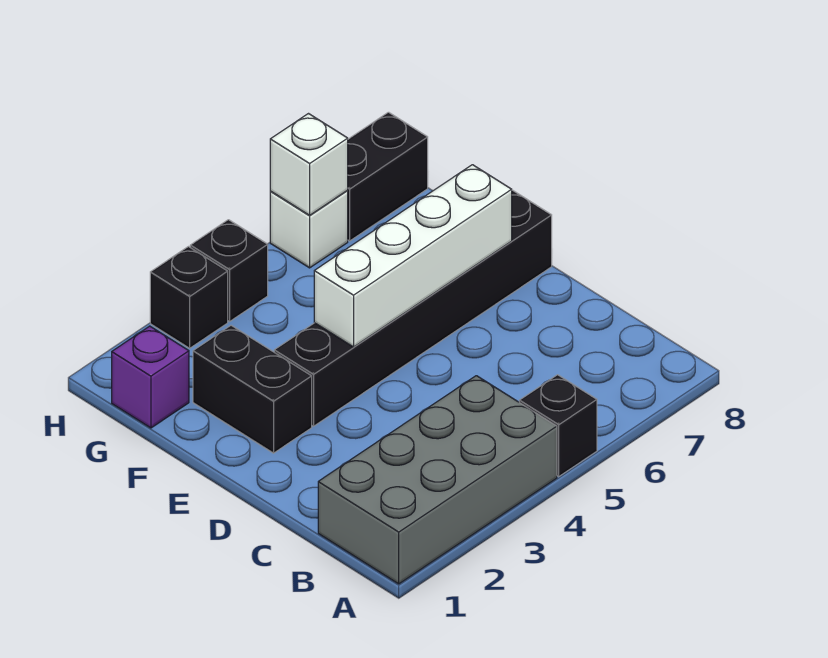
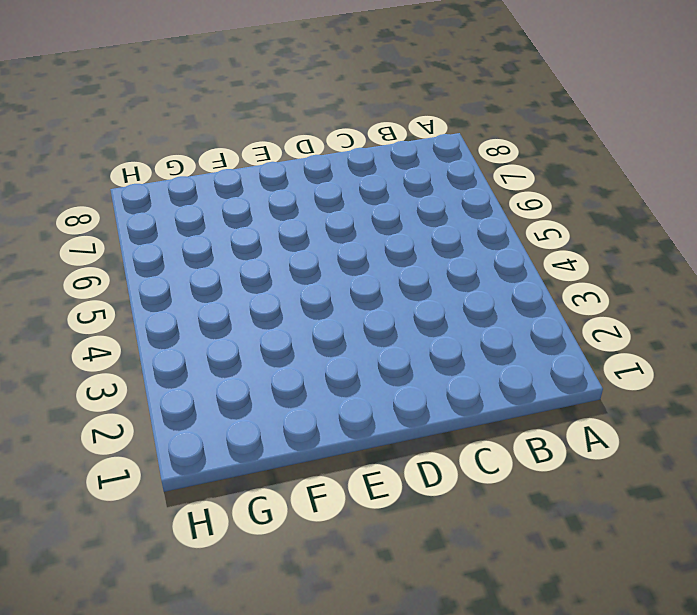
none -> grey brick A1:B4 level 1
none -> black brick A5 level 1

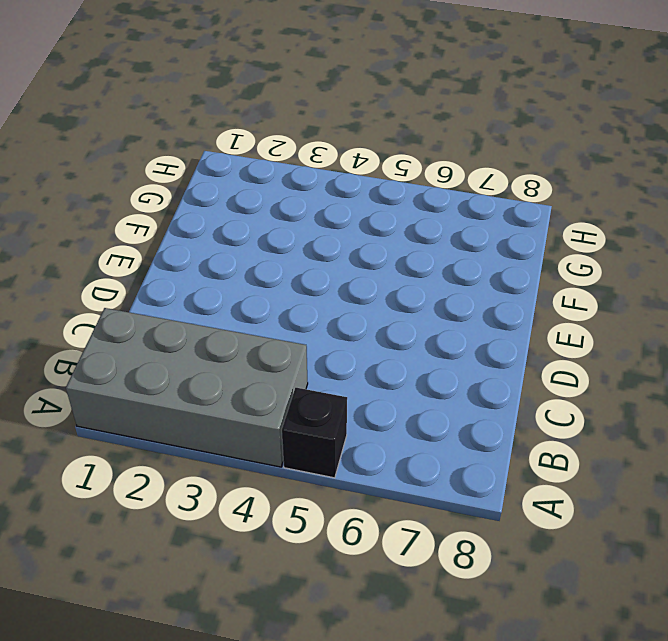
none -> black brick E2:F2 level 1
none -> black brick E3:E8 level 1

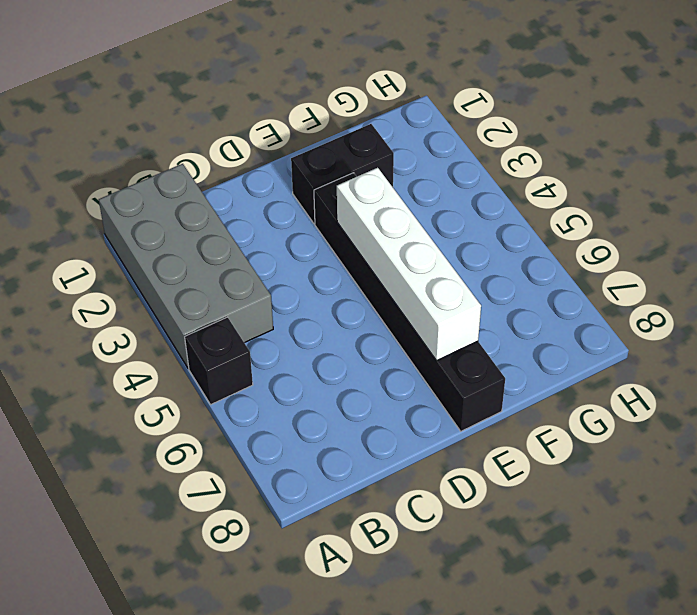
none -> purple brick G1 level 1
none -> black brick H3 level 1

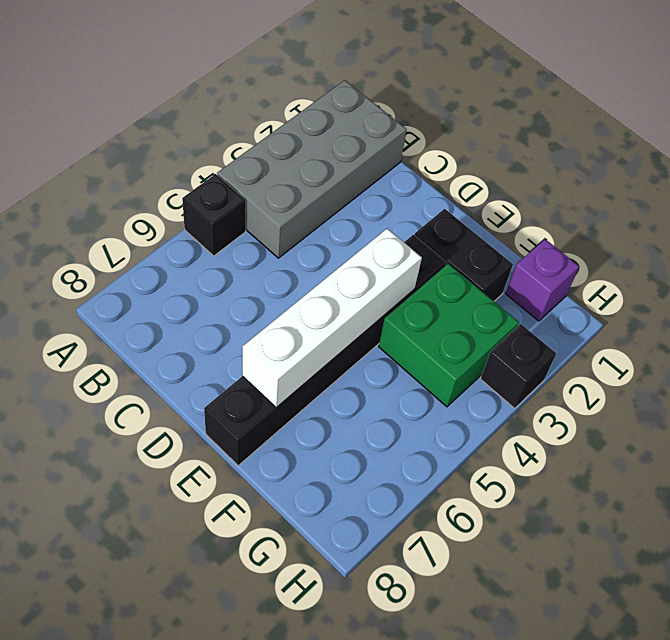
green brick F3:G4 level 1 -> none
none -> black brick H4 level 1
none -> white brick H6 level 1

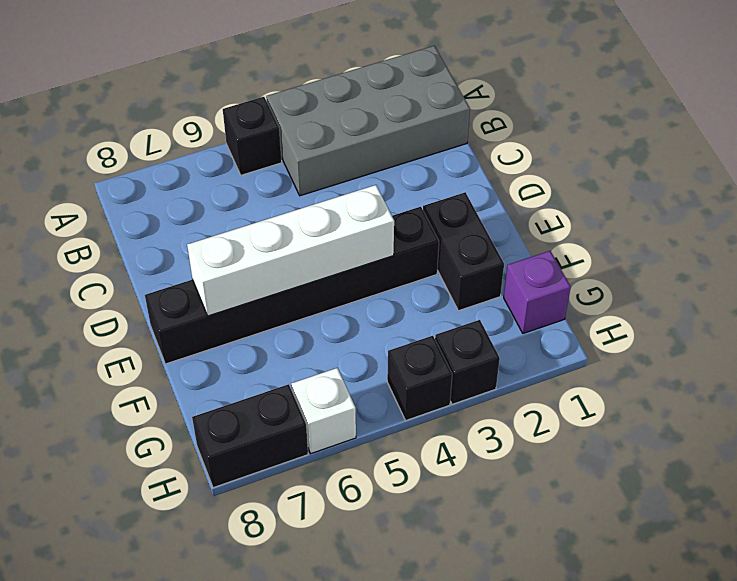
none -> white brick H6 level 2

